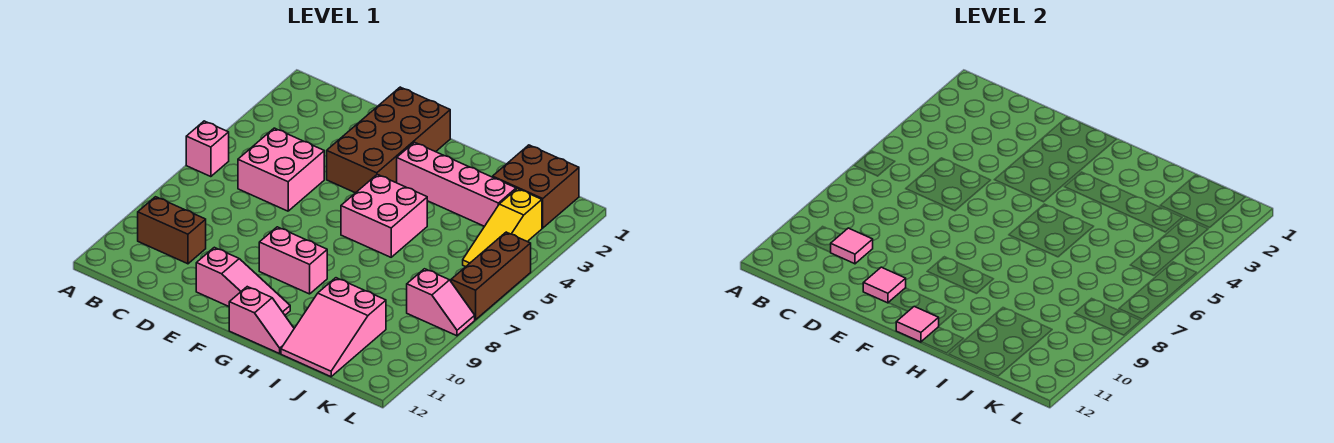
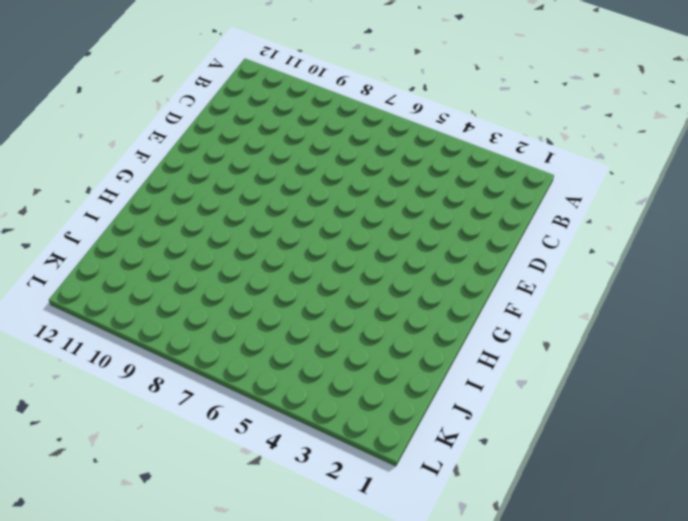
none -> pink brick A6 level 1
none -> brown brick B10:C10 level 1
none -> pink brick C5:D6 level 1

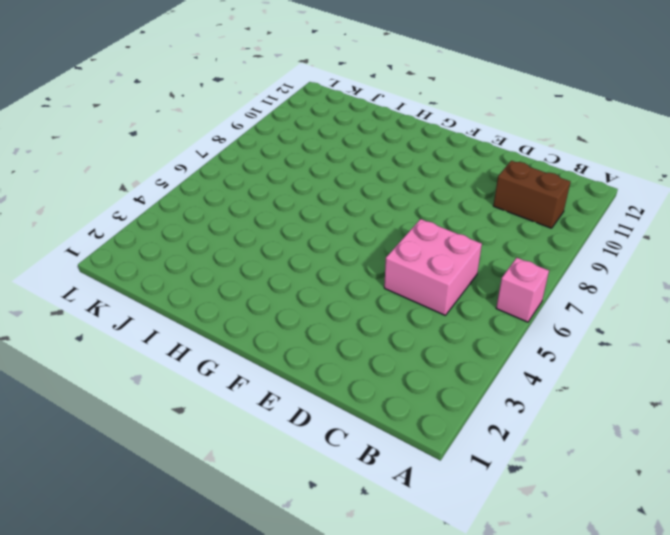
none -> brown brick E1:F4 level 1
none -> pink slope E11:G11 level 1 top E
none -> pink brick F9:G9 level 1

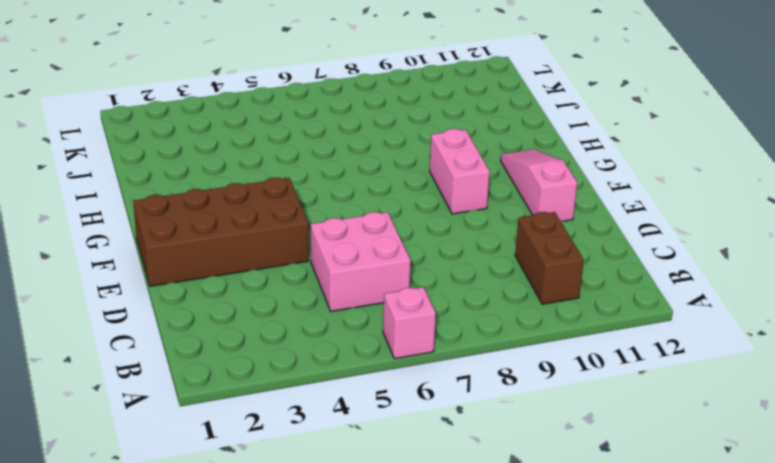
none -> pink brick G3:J3 level 1
none -> pink brick G5:H6 level 1
none -> pink slope G12:H12 level 1 top G

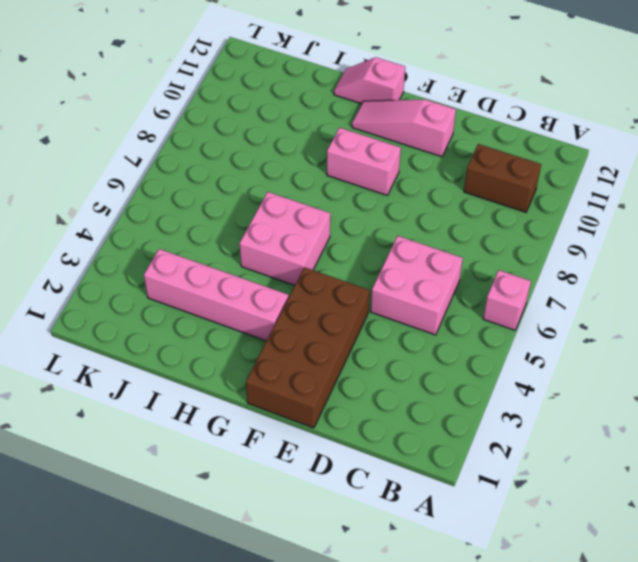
none -> pink slope I10:J12 level 1 top 10
none -> brown brick J1:K2 level 1
none -> yellow slope K3:K5 level 1 top 3

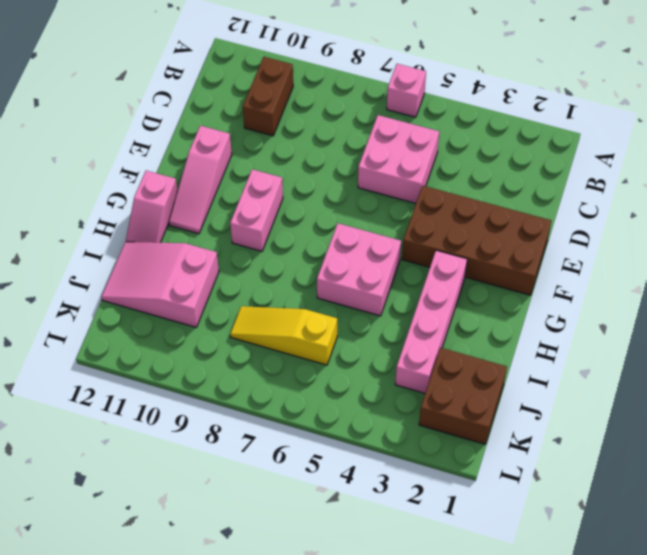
yellow slope J6:J8 level 1 top 6 -> yellow slope K3:K5 level 1 top 3
none -> pink slope K8:L8 level 1 top K
none -> brown brick L5:L7 level 1
none -> pink tile C10 level 2

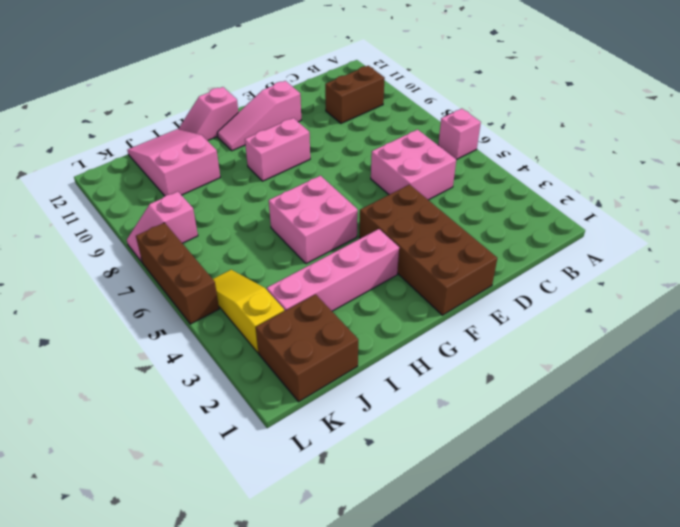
none -> pink tile C10 level 2
none -> pink tile E11 level 2
none -> pink tile G12 level 2

